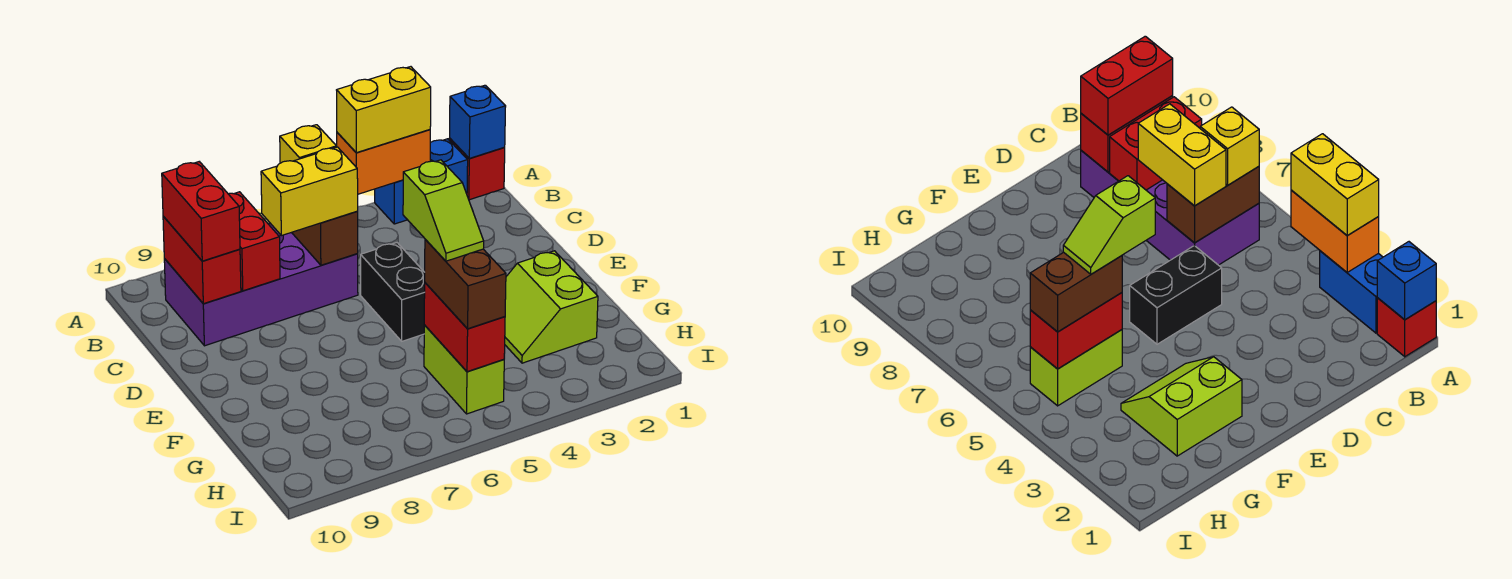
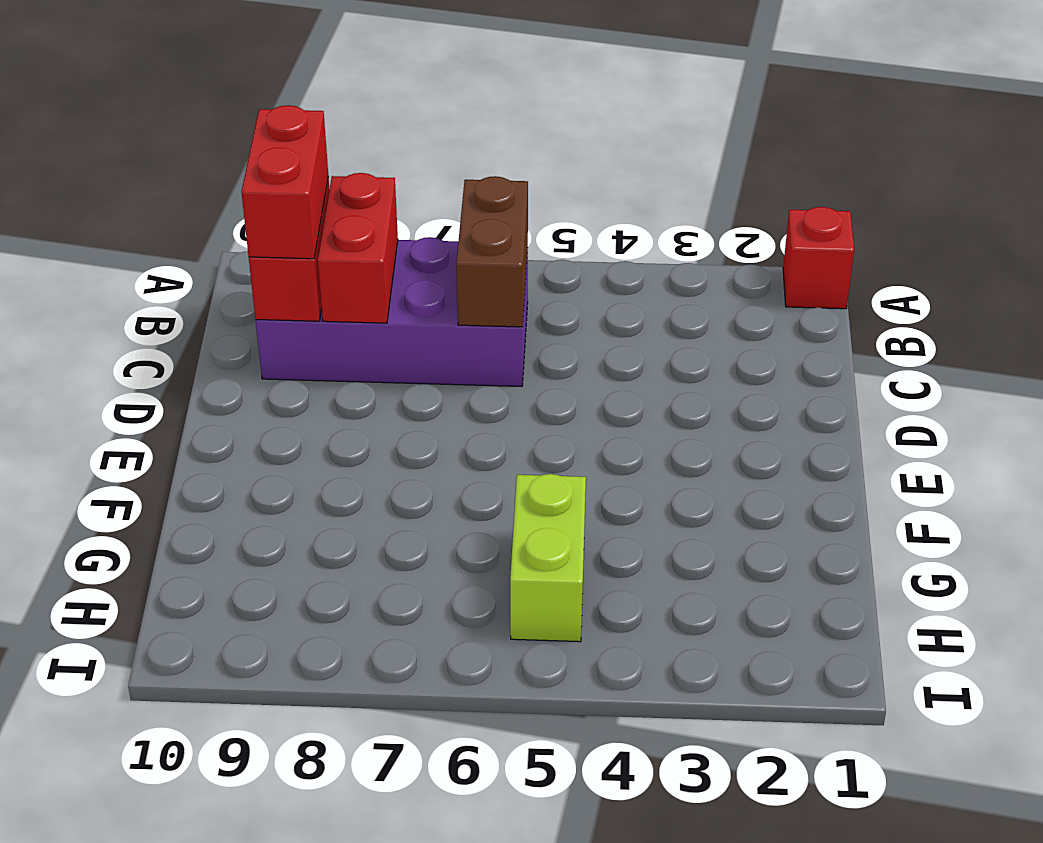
none -> blue brick A2:A3 level 1
none -> black brick D5:E5 level 1
none -> lime slope F2:G3 level 1 top 2

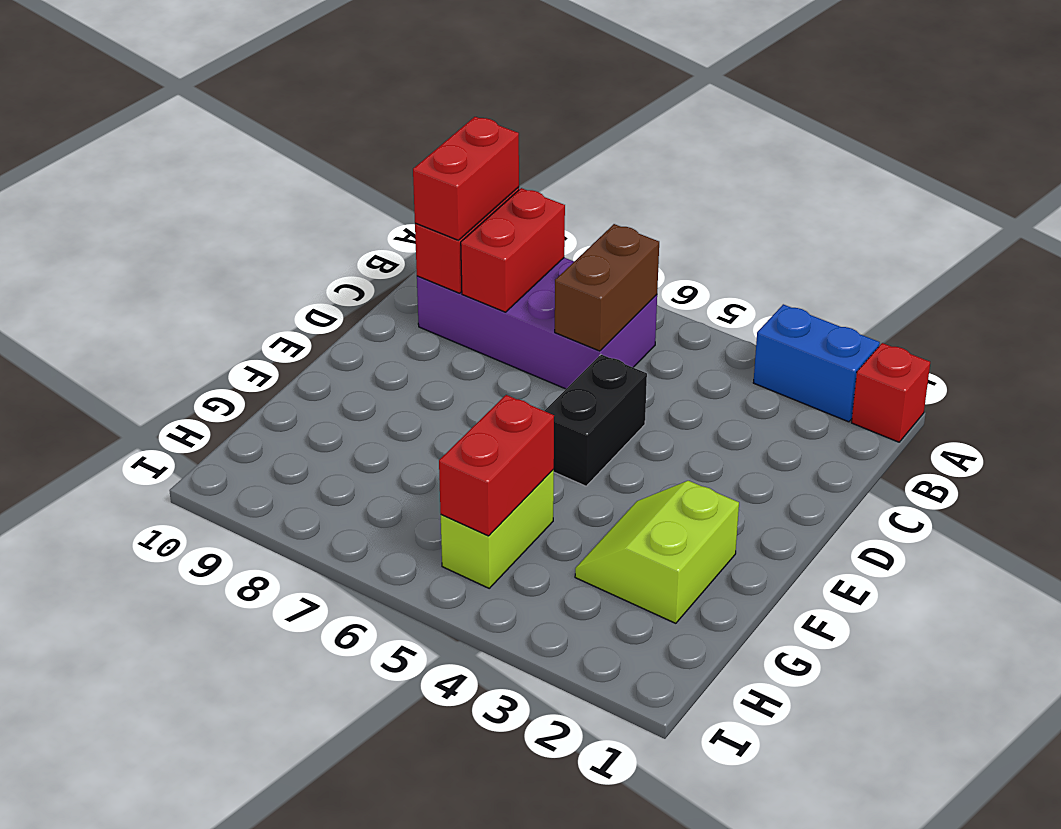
none -> blue brick A1 level 2
none -> orange brick A3:A4 level 2
none -> yellow brick A3:A4 level 3

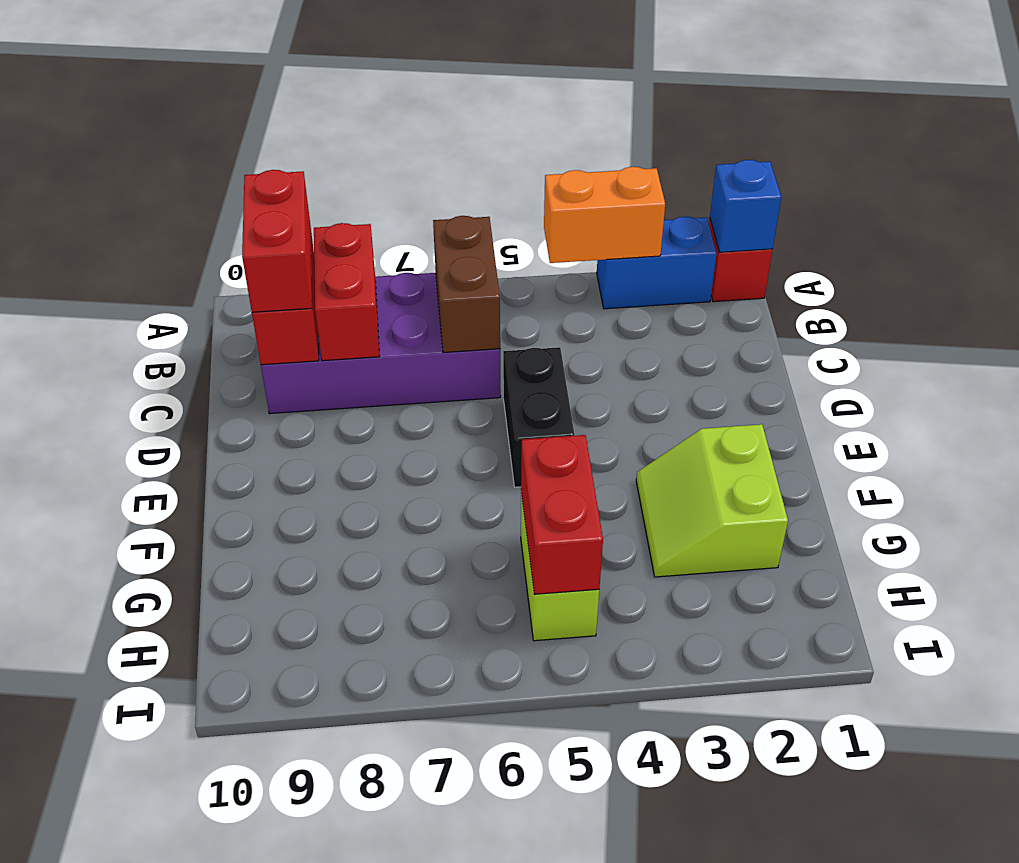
none -> yellow brick A3:A4 level 3
none -> yellow brick B6 level 3
none -> yellow brick C6:C7 level 3

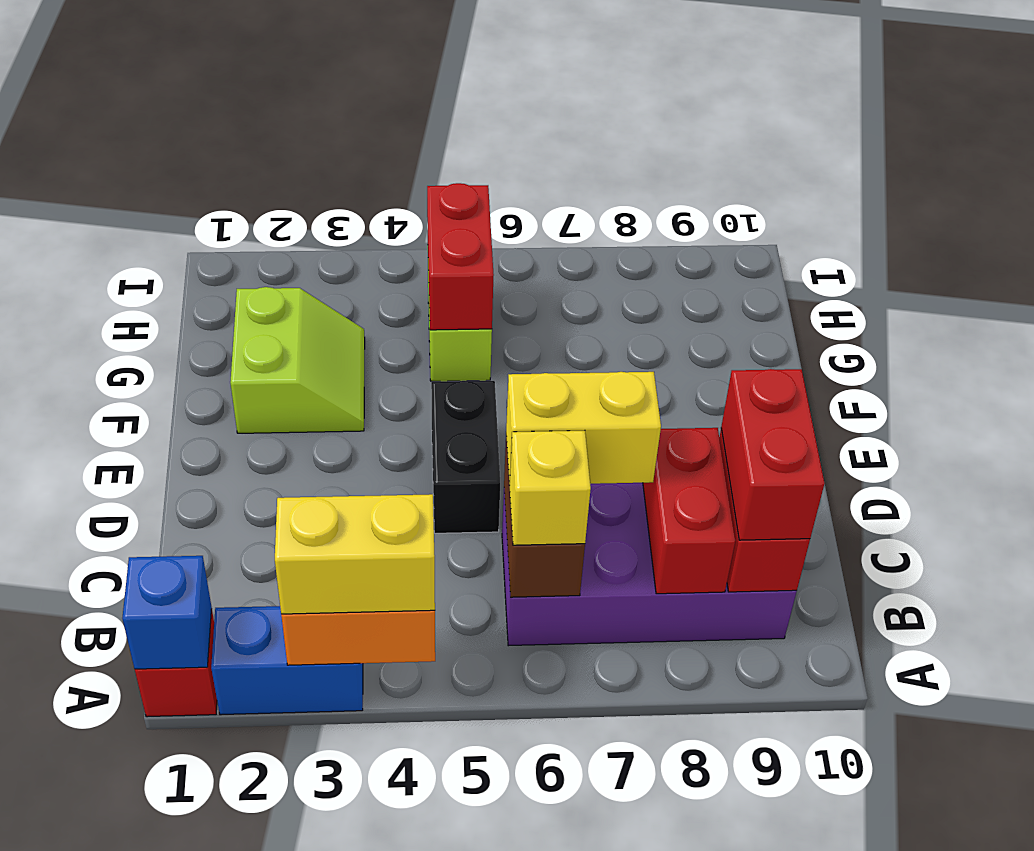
none -> brown brick G5:H5 level 3
none -> lime slope F5:G5 level 4 top F

